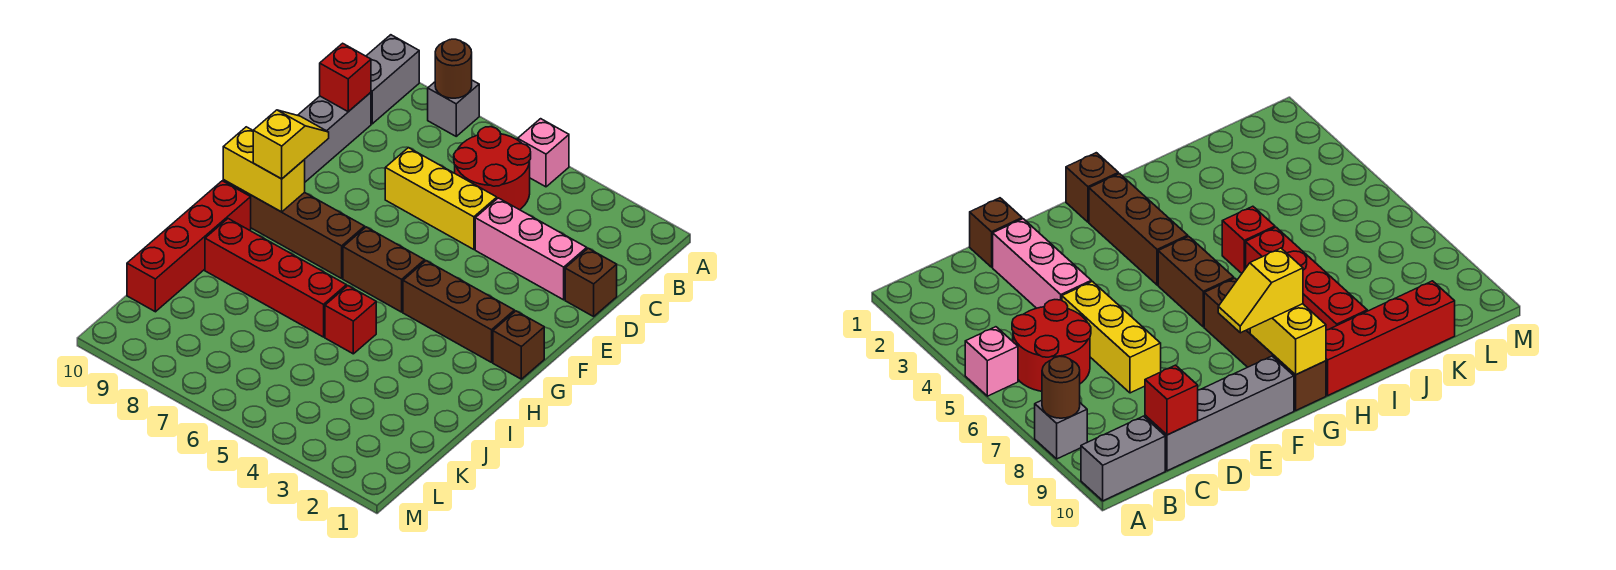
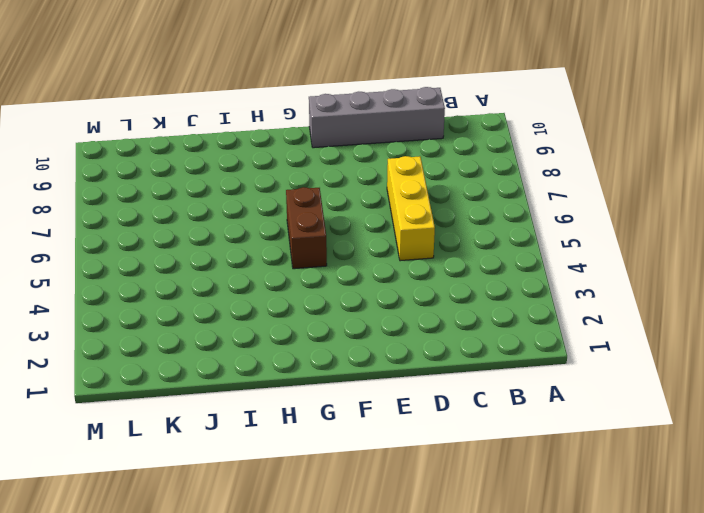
none -> pink brick A5 level 1
none -> grey brick A8 level 1
none -> grey brick A10:B10 level 1

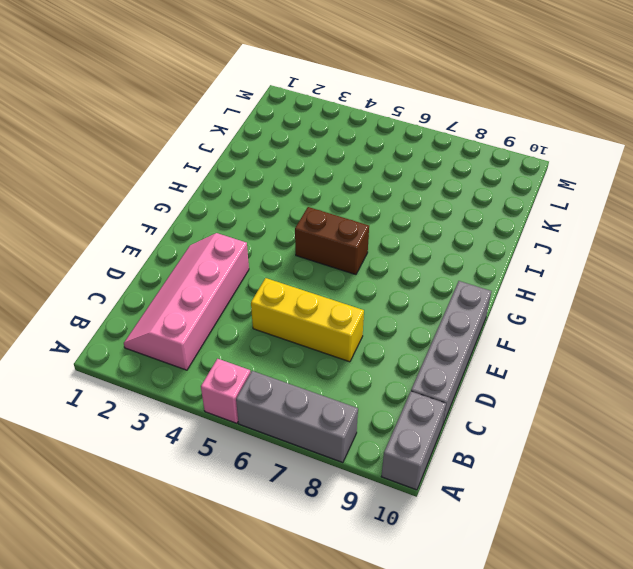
grey brick A6:A8 level 1 -> grey brick A8 level 1
pink slope B2:E3 level 1 top 3 -> pink brick D2:D4 level 1
none -> red round brick B5:C6 level 1
none -> brown brick D1 level 1
none -> brown brick G1 level 1

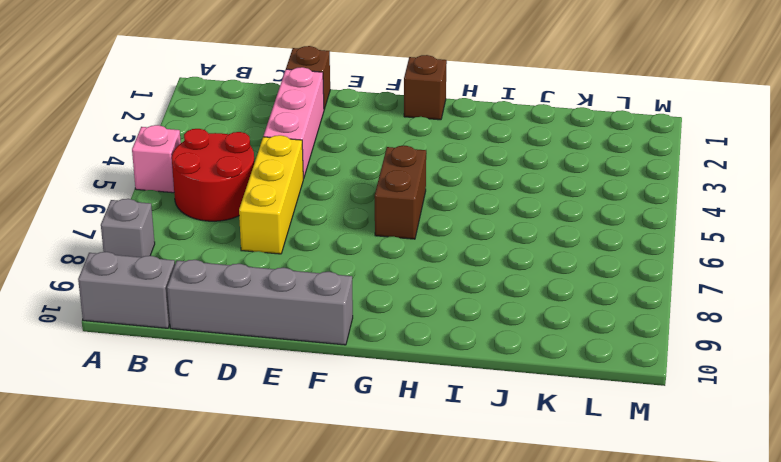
none -> brown brick G2:G4 level 1
none -> brown brick G7:G10 level 1
none -> red brick H10:K10 level 1

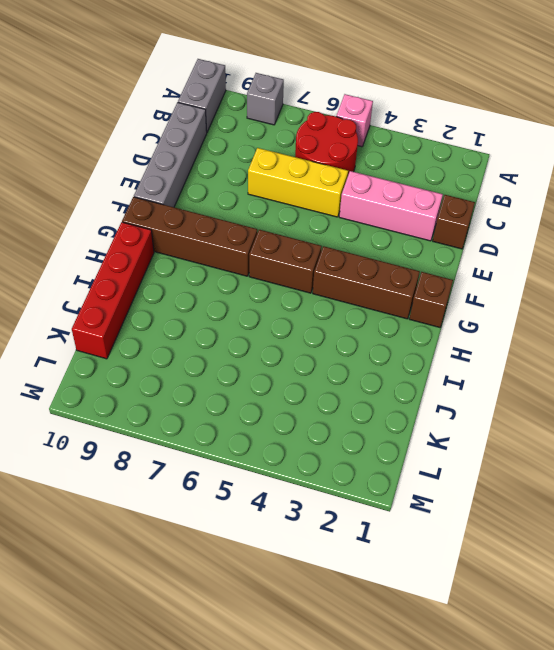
none -> red brick I5 level 1
none -> red brick I6:I9 level 1
none -> brown round brick A8 level 2

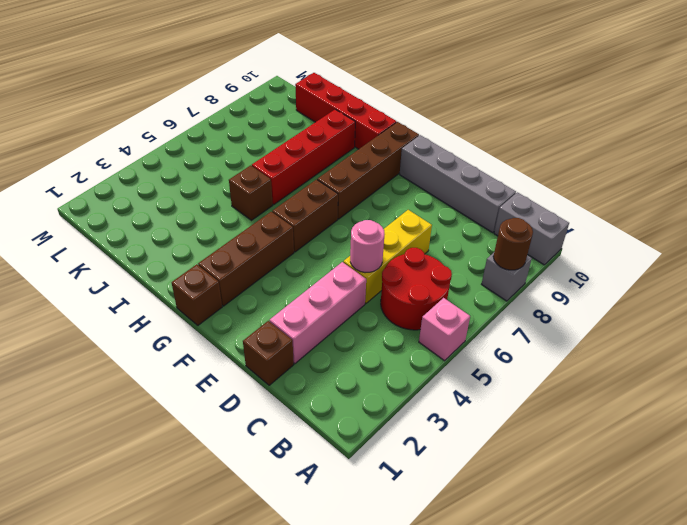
pink round brick D5 level 2 -> none
brown brick I5 level 1 -> red brick I5 level 1
none -> red brick C10 level 2
none -> yellow brick G9:G10 level 2
none -> yellow slope F9:G9 level 3 top G

